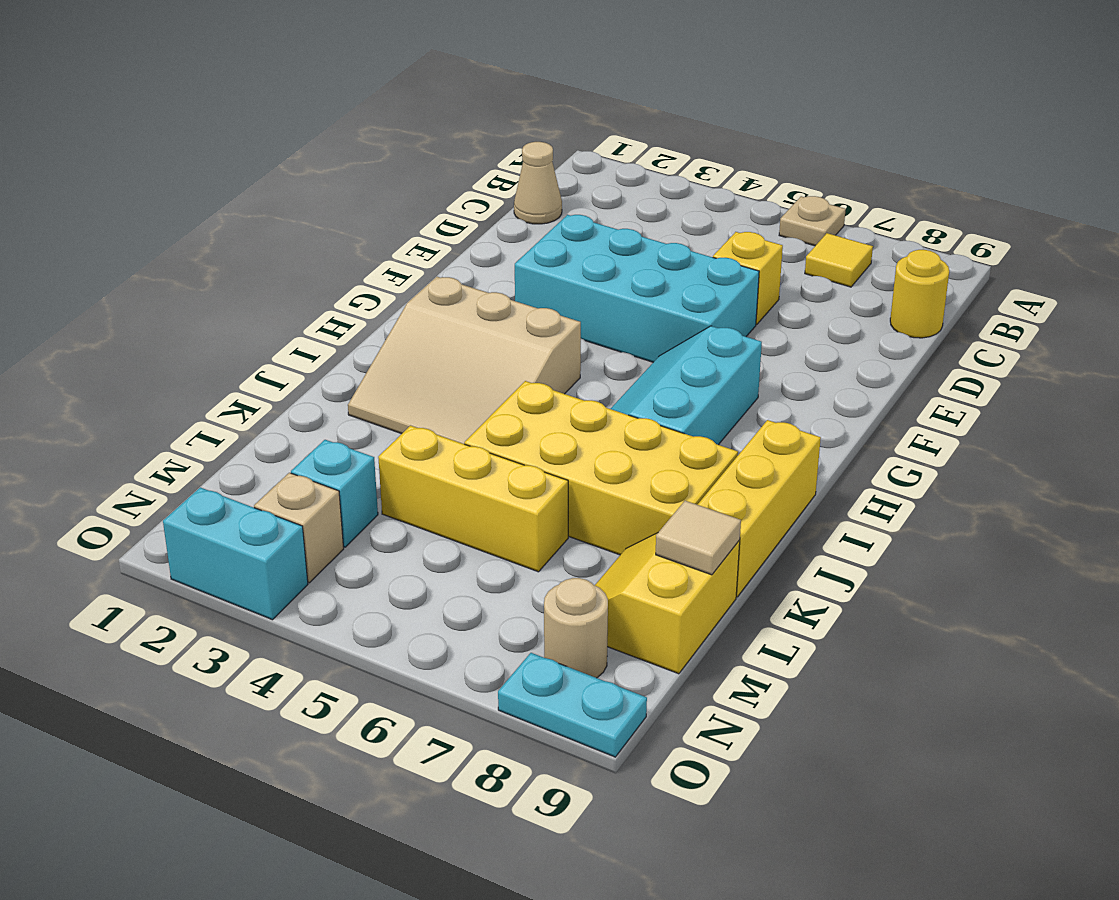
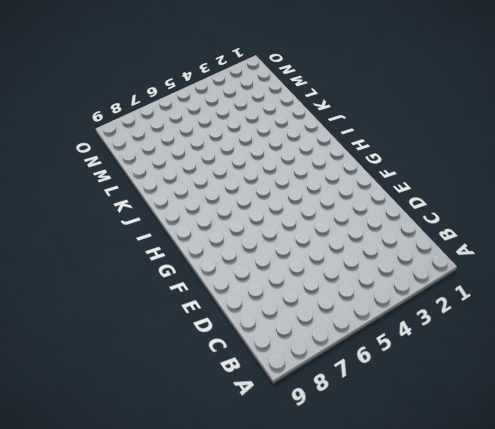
none -> tan plate A6 level 1
none -> yellow tile B7 level 1
none -> tan cone C1 level 1

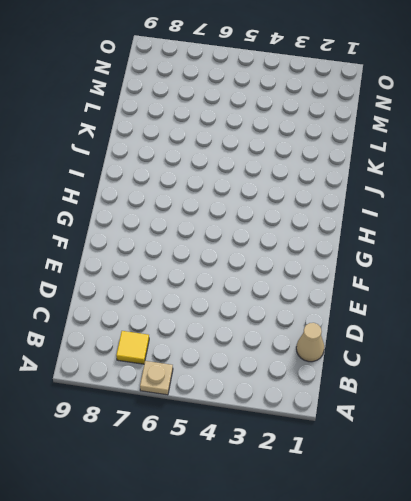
none -> yellow round brick C9 level 1
none -> yellow brick D6 level 1
none -> cyan brick E3:F6 level 1

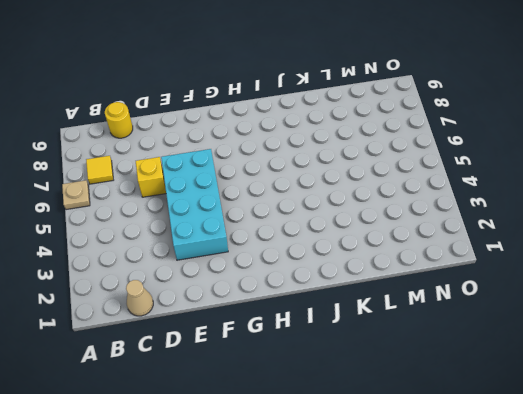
none -> cyan slope G6:I7 level 1 top 7
none -> tan slope H2:J4 level 1 top H
none -> yellow brick I9:K9 level 1

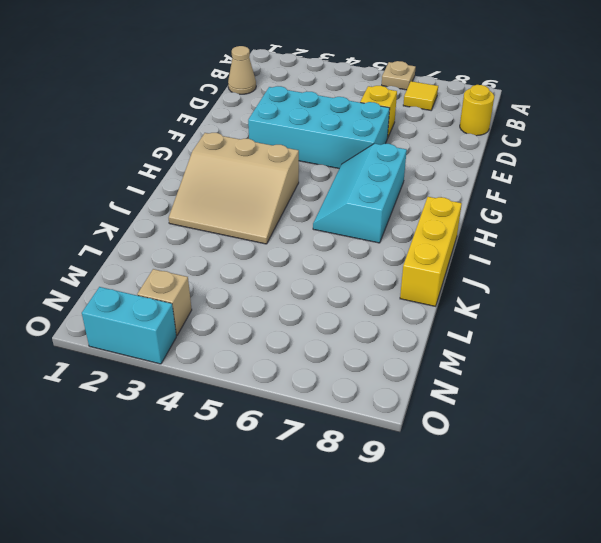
none -> yellow brick J5:K8 level 1
none -> yellow brick L4:L6 level 1
none -> yellow slope L8:M9 level 1 top 9

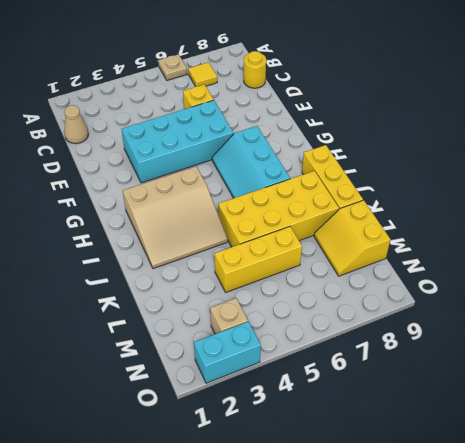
none -> cyan brick M3 level 1
none -> tan round brick N8 level 1
none -> cyan plate O8:O9 level 1

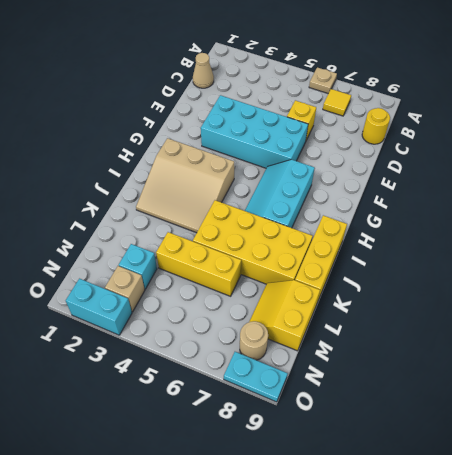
none -> tan tile L9 level 2

